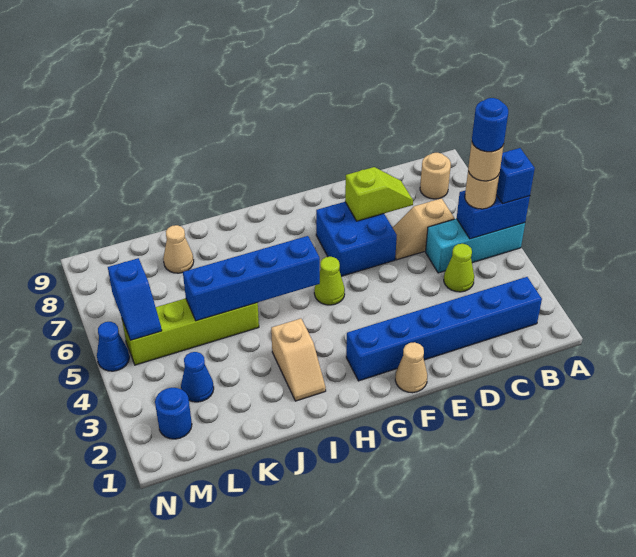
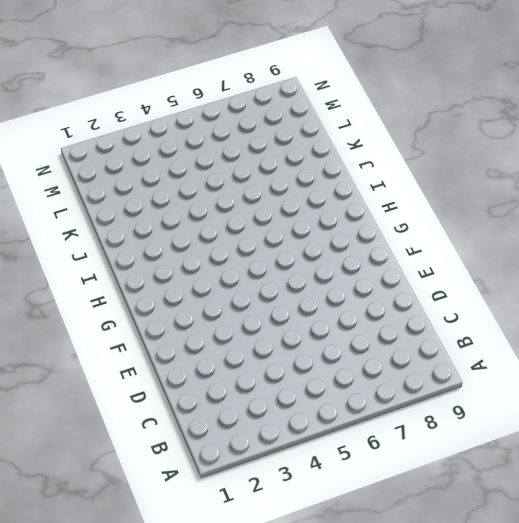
none -> cyan brick A5:C5 level 1
none -> blue brick B2:G2 level 1
none -> tan round brick B8 level 1

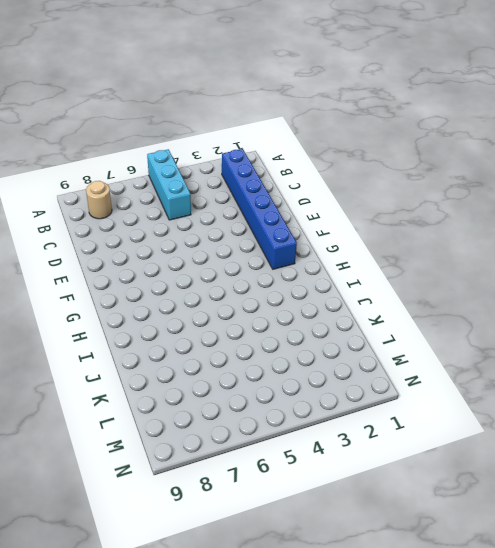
none -> lime cone C4 level 1
none -> tan slope C6:D6 level 1 top C
none -> blue brick E6:F7 level 1

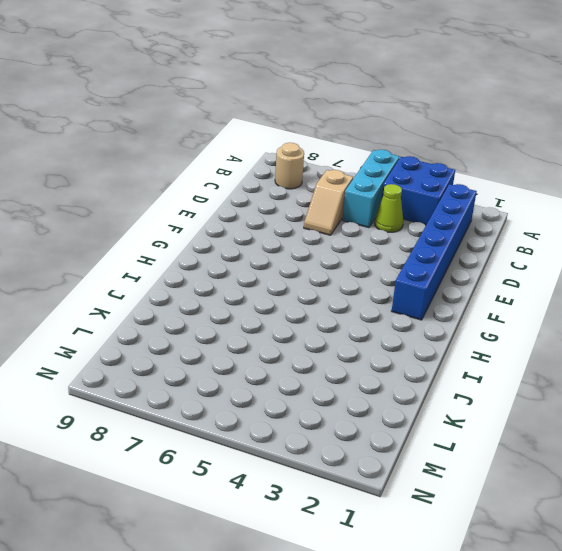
blue brick A3:B4 level 1 -> blue brick E6:F7 level 1
none -> tan cone F1 level 1
none -> lime cone G5 level 1
none -> tan slope I2:I3 level 1 top 3

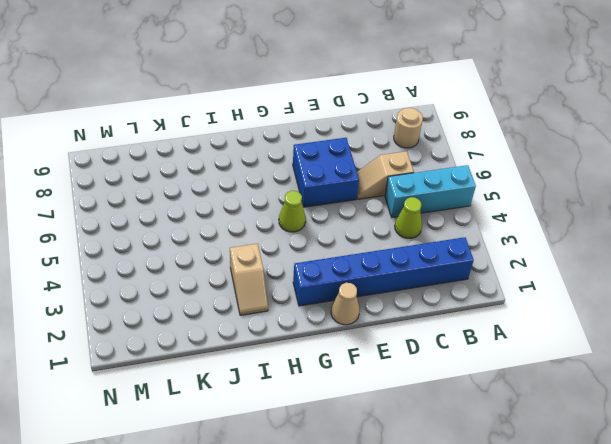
none -> lime brick J5:M5 level 1
none -> tan cone K8 level 1
none -> blue cone L3 level 1

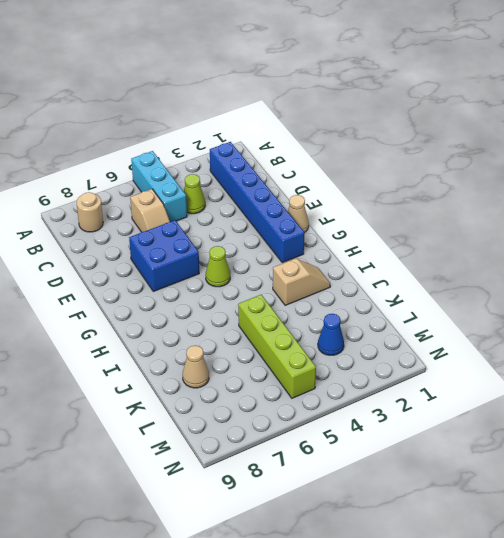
none -> blue round brick M2 level 1
none -> blue cone N5 level 1
none -> blue brick A5:B5 level 2

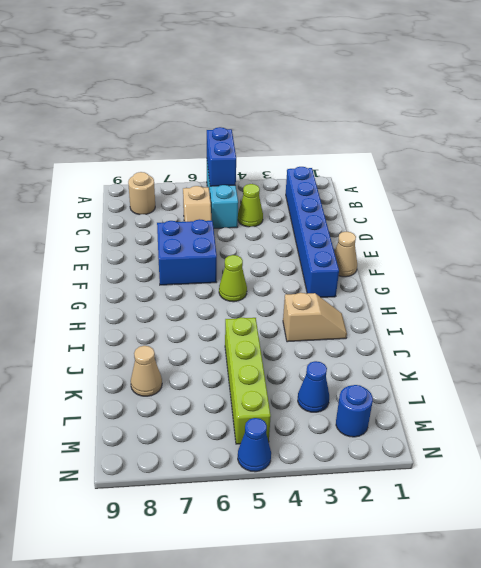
none -> lime slope D7:E7 level 2 top E
none -> blue brick H5:K5 level 2
none -> blue slope M5:M6 level 2 top 6

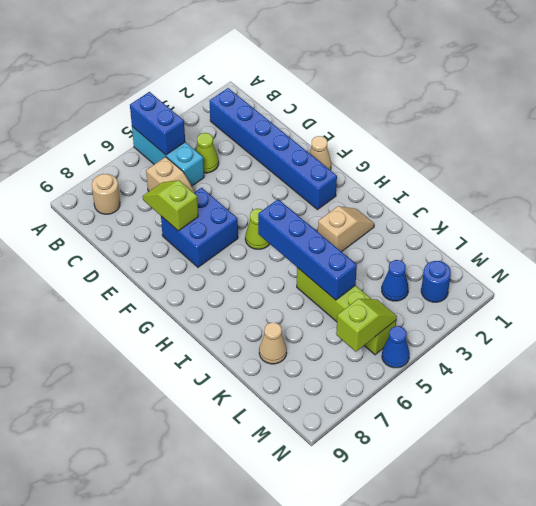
lime slope M5:M6 level 2 top 6 -> blue slope M5:M6 level 2 top 6
none -> blue brick A5 level 3
none -> tan round brick B5 level 3
none -> tan round brick B5 level 4

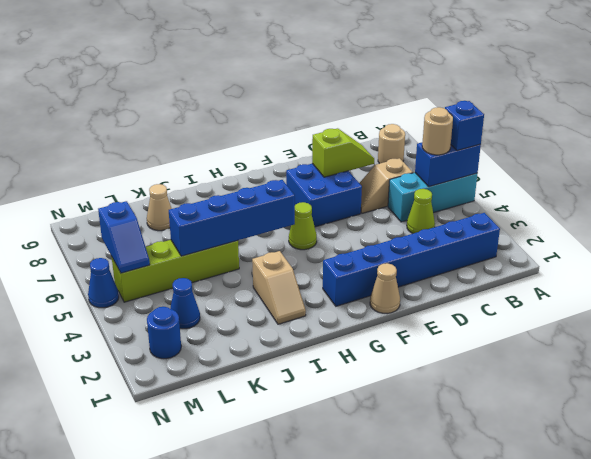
none -> tan round brick B5 level 4
none -> blue round brick B5 level 5

